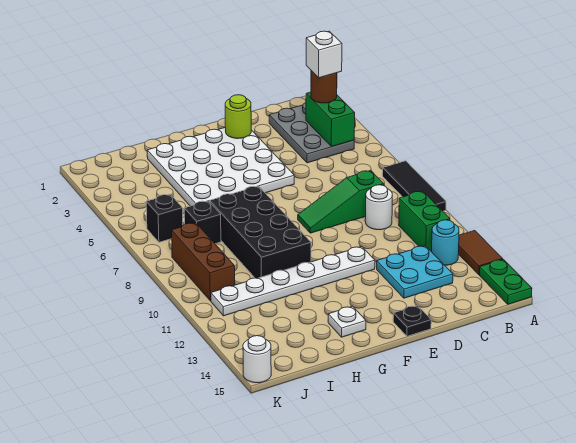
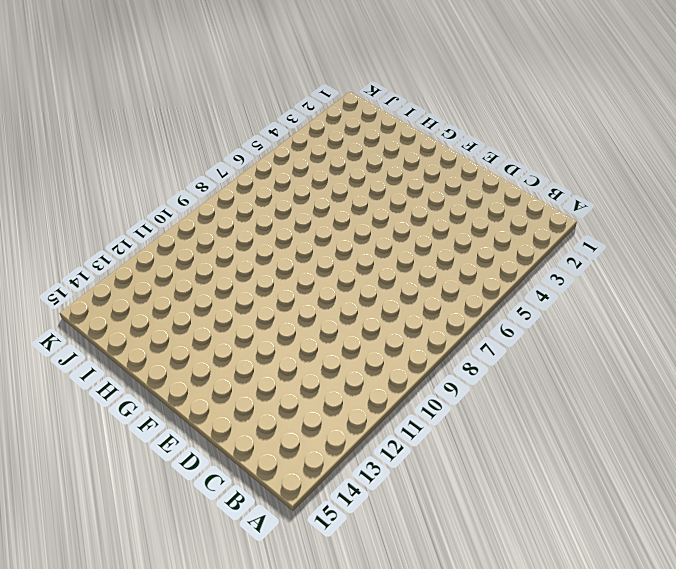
none -> black tile A7:A9 level 1
none -> brown tile A12:A13 level 1
none -> green plate A14:A15 level 1

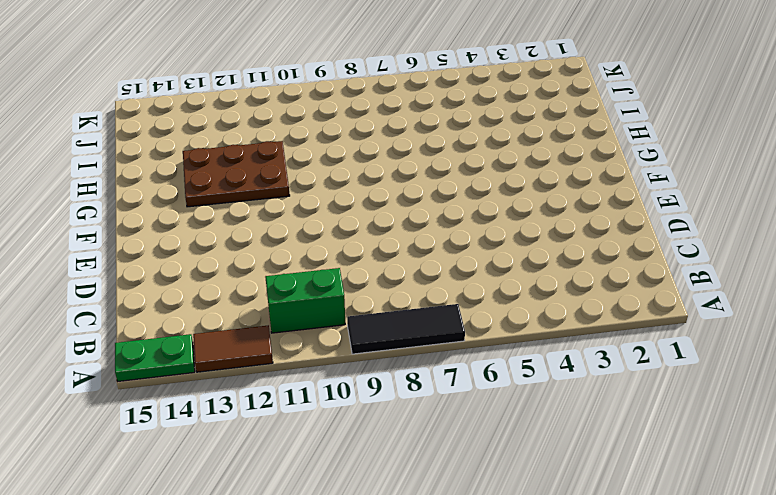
brown plate G11:H13 level 1 -> white plate E11:J11 level 1
none -> grey plate B2:C4 level 1
none -> cyan round brick B12 level 1
none -> green slope C8:E8 level 1 top C

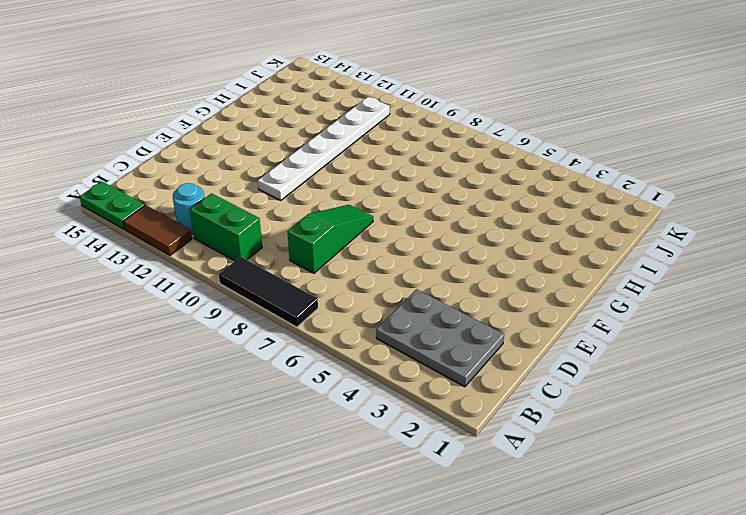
none -> white round brick C9 level 1
none -> cyan plate C12:D13 level 1
none -> white plate E2:H5 level 1

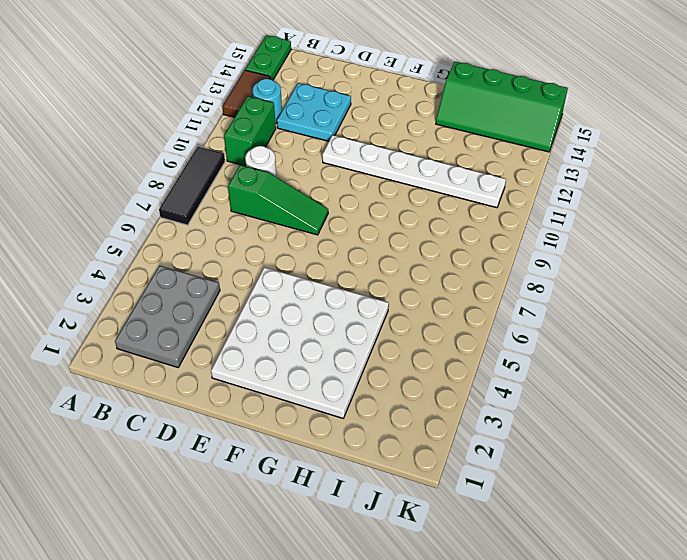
green slope H14:K15 level 1 top 15 -> white round brick K15 level 1
none -> black plate E15 level 1
none -> black brick G7:H10 level 1
none -> white plate G14 level 1

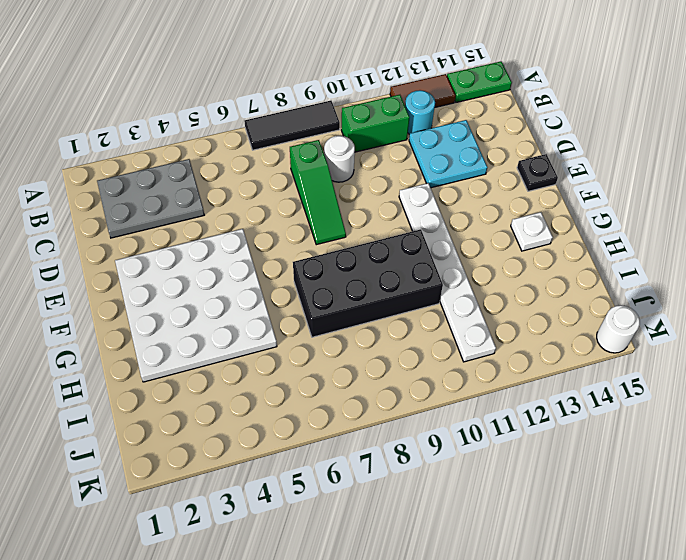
none -> black brick I7 level 1
none -> black brick J6 level 1
none -> brown brick J8:J10 level 1

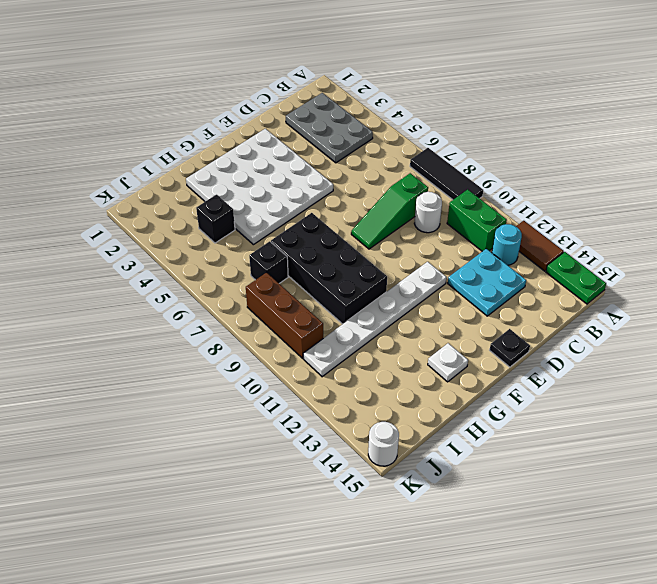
black brick I4 level 1 -> black brick J6 level 1
none -> green brick B3:B4 level 2
none -> lime round brick E2 level 2
none -> brown round brick B3 level 3

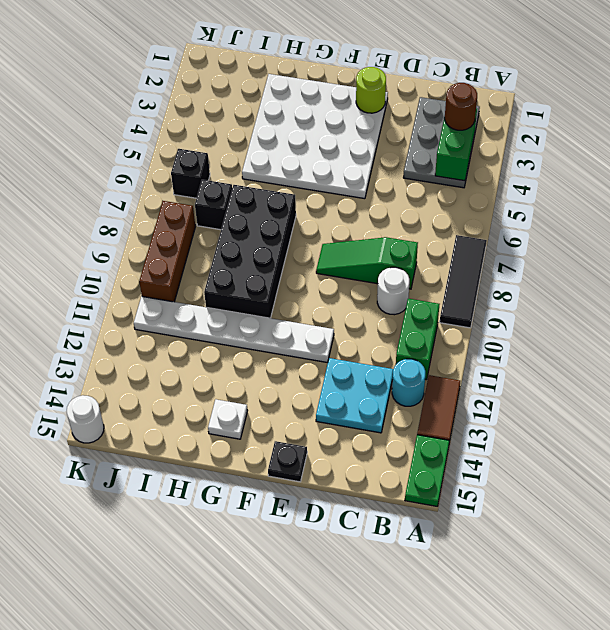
none -> white brick B3 level 4

